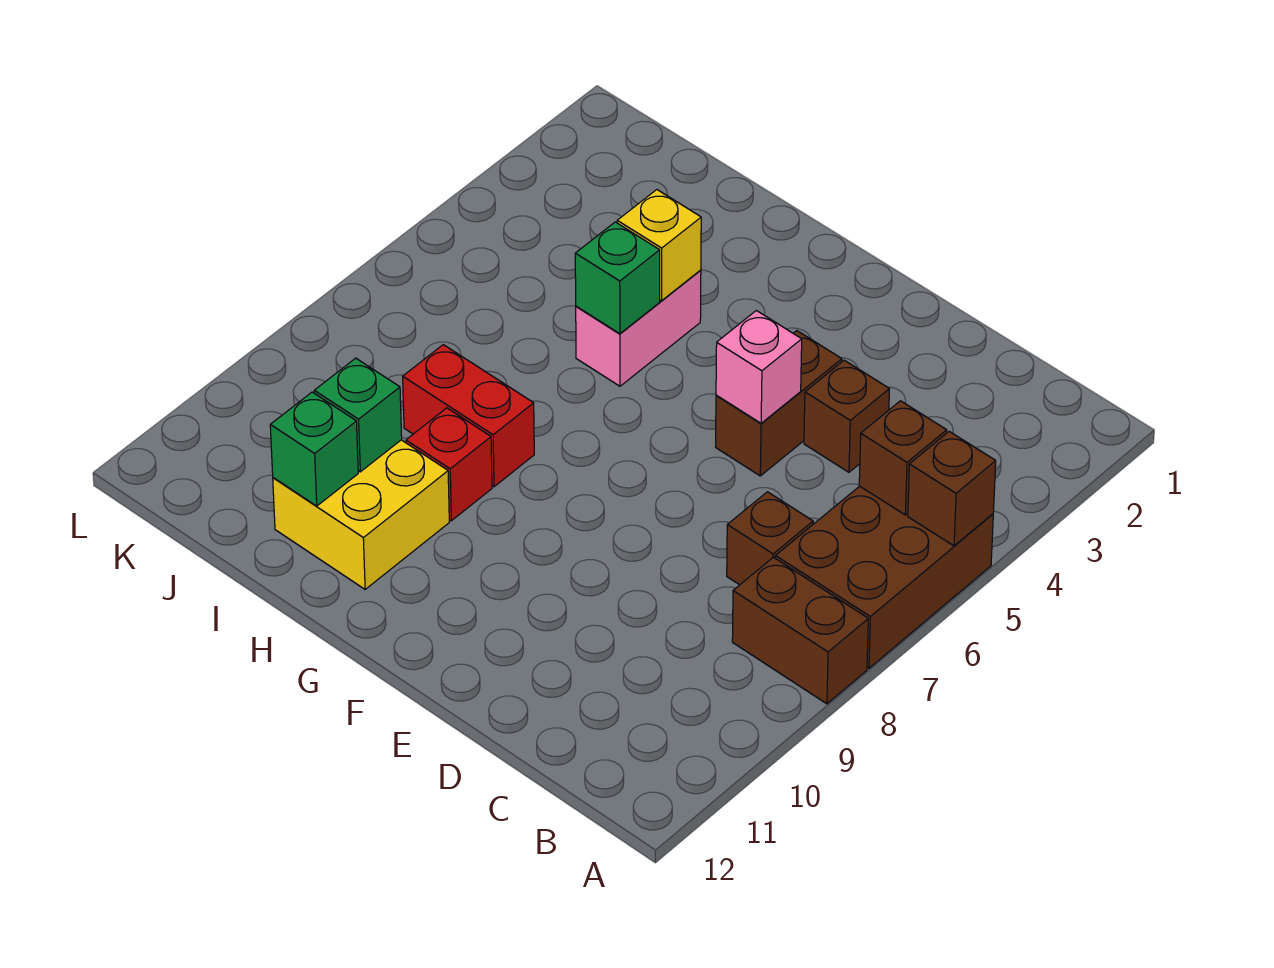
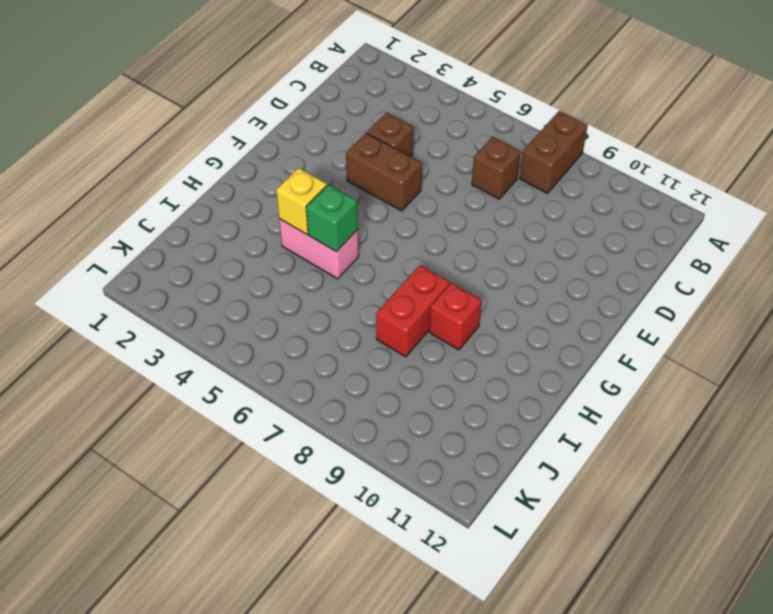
none -> brown brick A5:B7 level 1
none -> yellow brick H10:I11 level 1
none -> brown brick A5 level 2

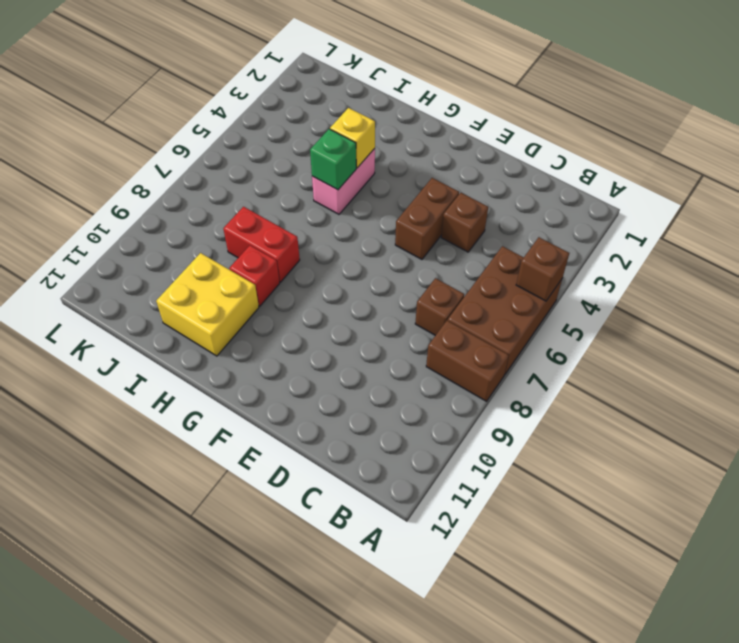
none -> brown brick B5 level 2
none -> pink brick E5 level 2
none -> green brick I10 level 2

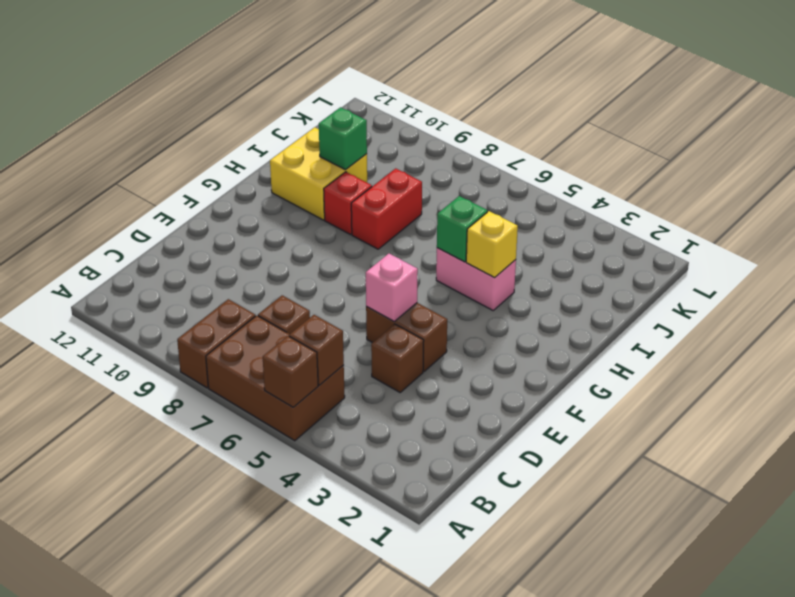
none -> green brick I11 level 2

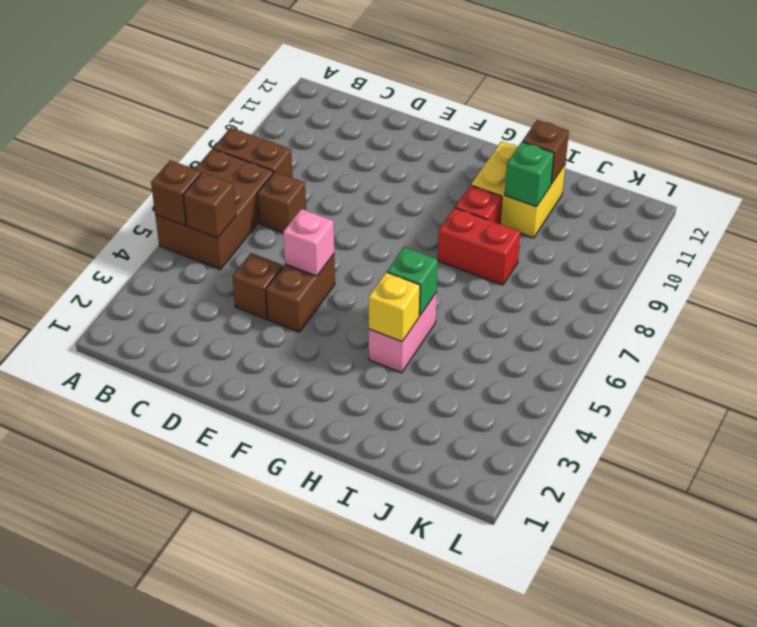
brown brick I11 level 2 -> green brick I11 level 2

